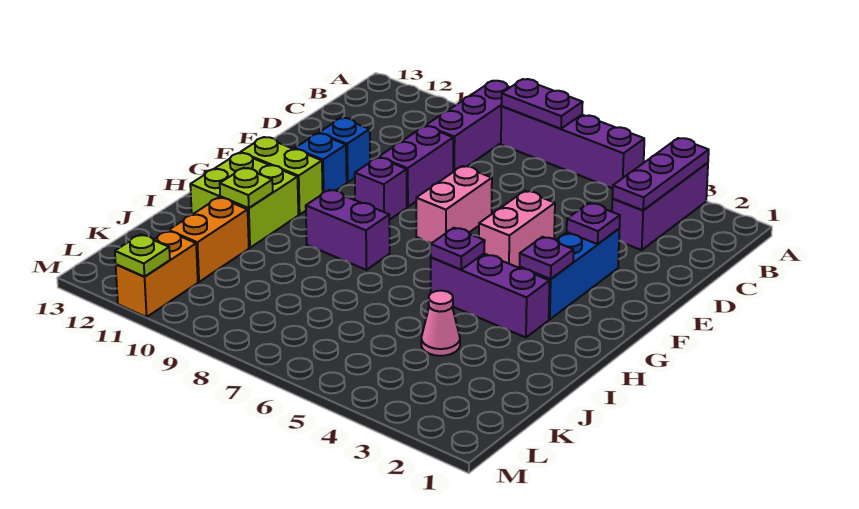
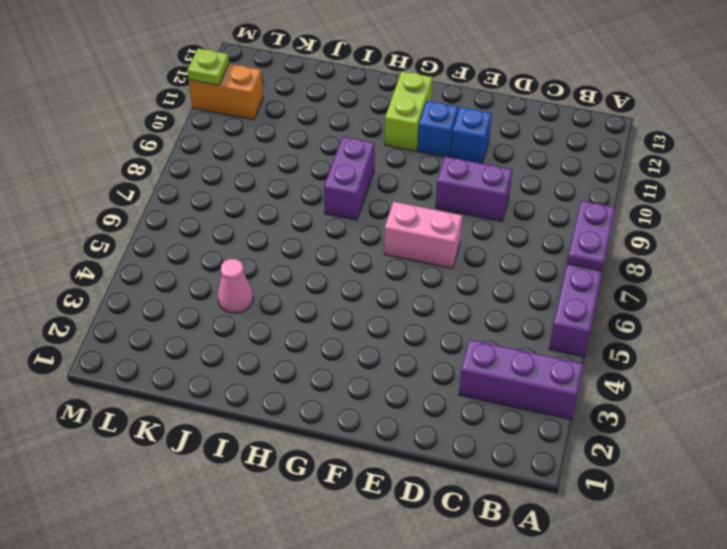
none -> purple brick A9:C9 level 1
none -> blue brick E3:G3 level 1
none -> pink brick E5:F5 level 1

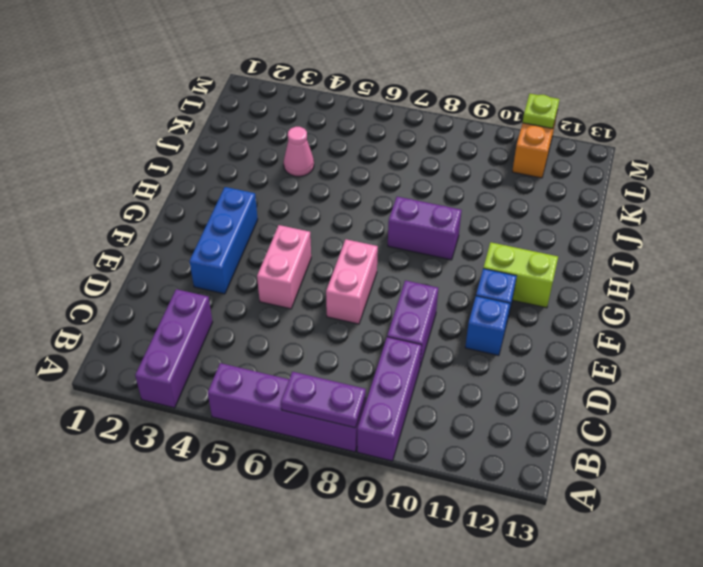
none -> purple brick F9 level 1
none -> purple brick H3:H5 level 1
none -> lime brick H11:I12 level 1

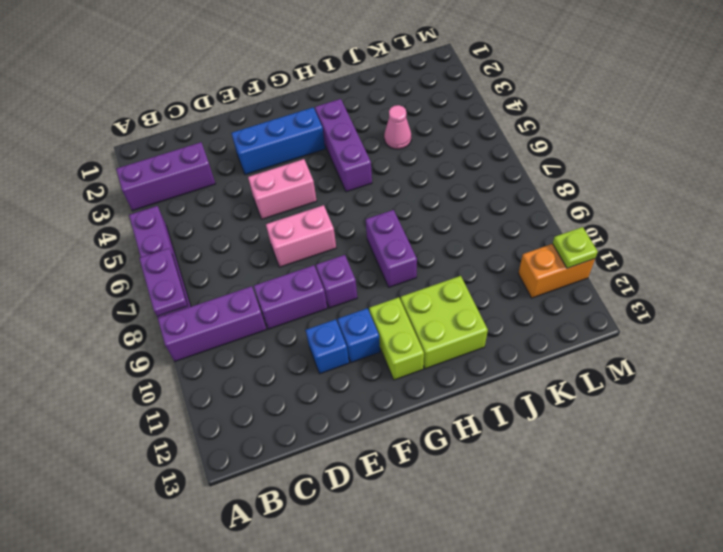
none -> orange brick J11:K11 level 1
none -> purple plate A3:C3 level 2
none -> purple plate E3 level 2

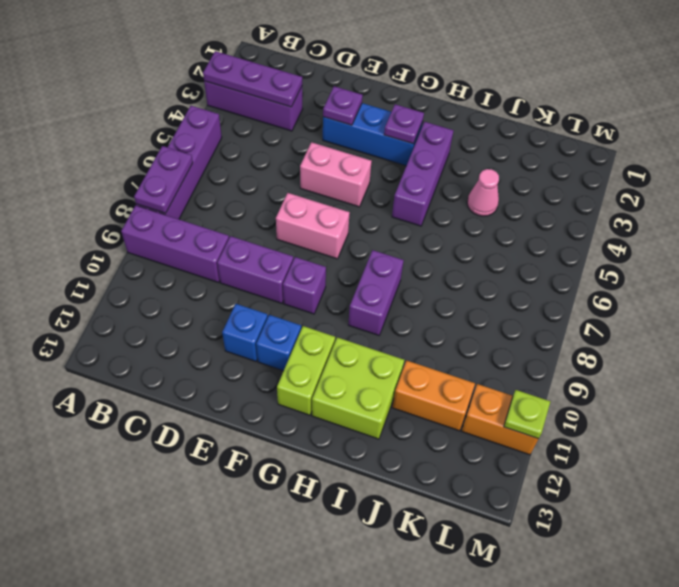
none -> purple plate H5 level 2
none -> lime plate I11 level 2

